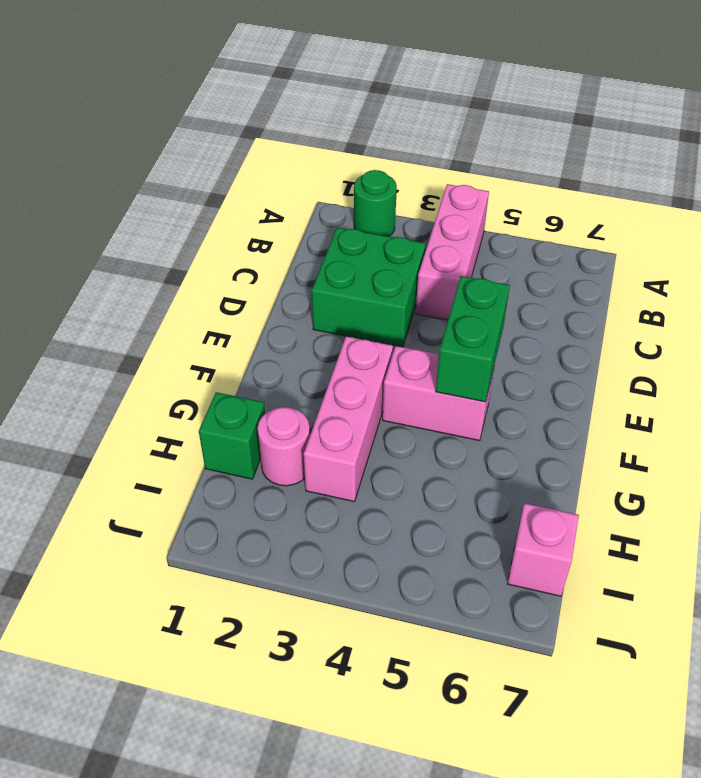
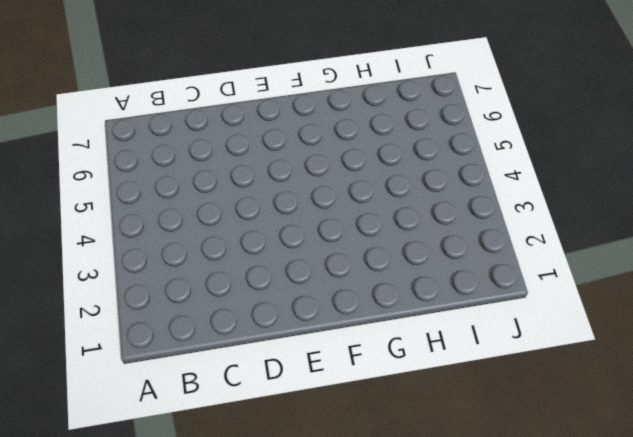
none -> green round brick A2 level 1
none -> pink brick A4:C4 level 1

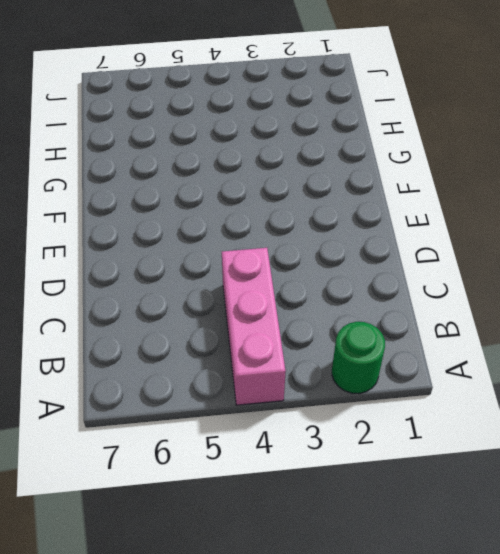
none -> green brick C2:D3 level 1
none -> pink brick F3:H3 level 1

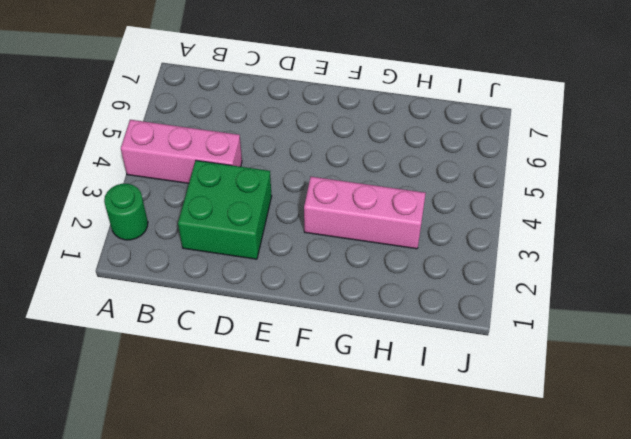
none -> pink brick F4:F5 level 1
none -> green brick H1 level 1

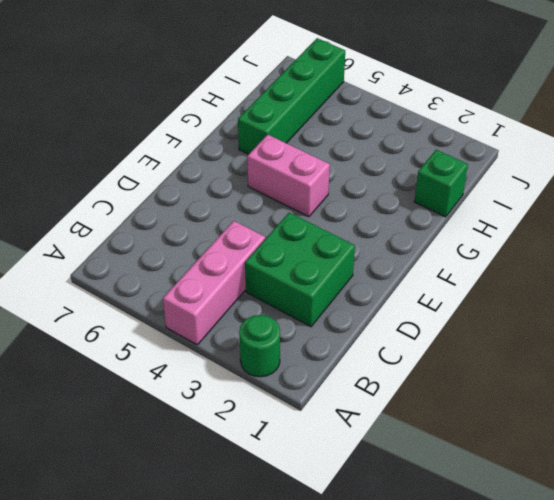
green brick G6:J6 level 1 -> none
none -> pink brick F3:H3 level 1
none -> pink round brick H2 level 1

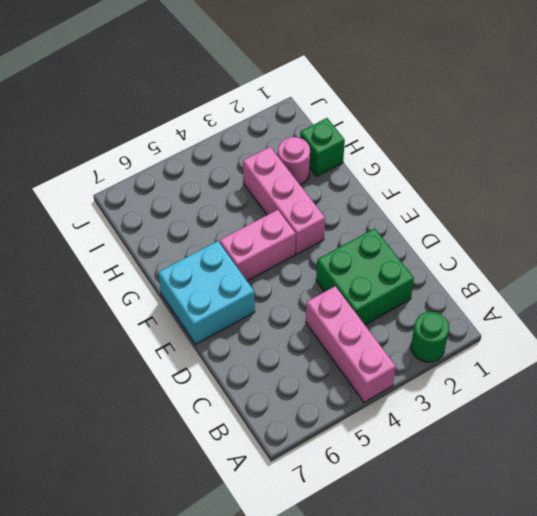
cyan brick E6:F7 level 1 -> none
none -> pink brick I7 level 1
none -> green brick E5:F5 level 2

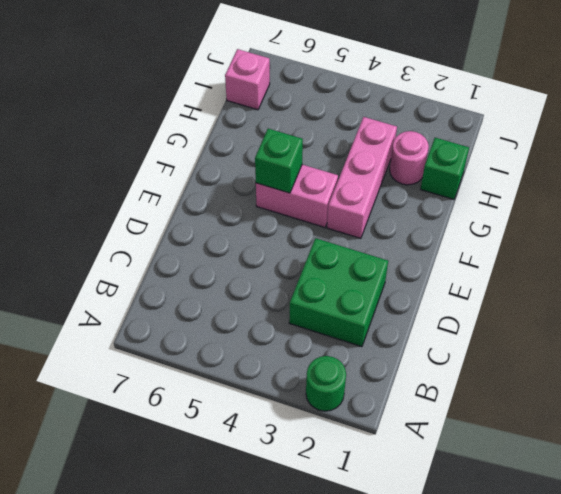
green brick F5 level 2 -> green brick E5:F5 level 2
none -> pink brick A4:C4 level 1

